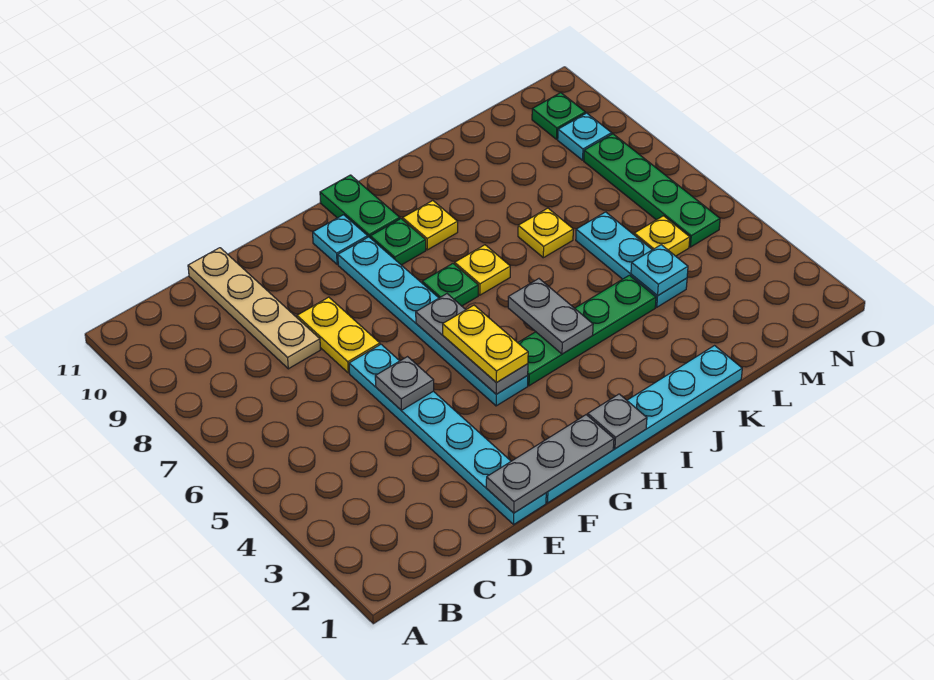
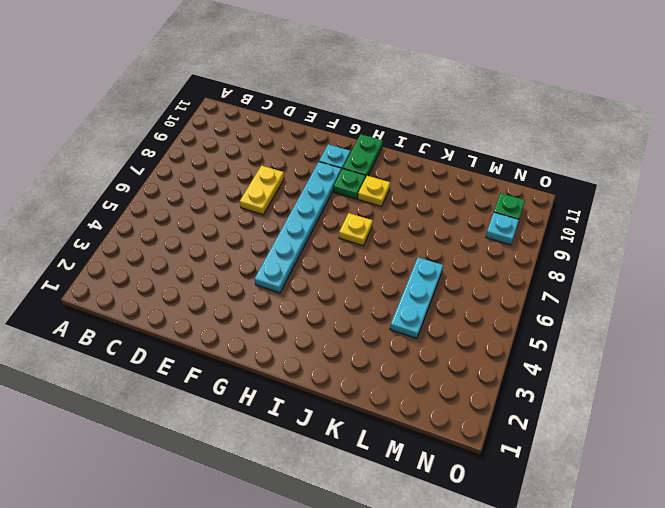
none -> tan plate D8:D11 level 1
none -> cyan plate E1:E6 level 1
none -> cyan plate F1:K1 level 1

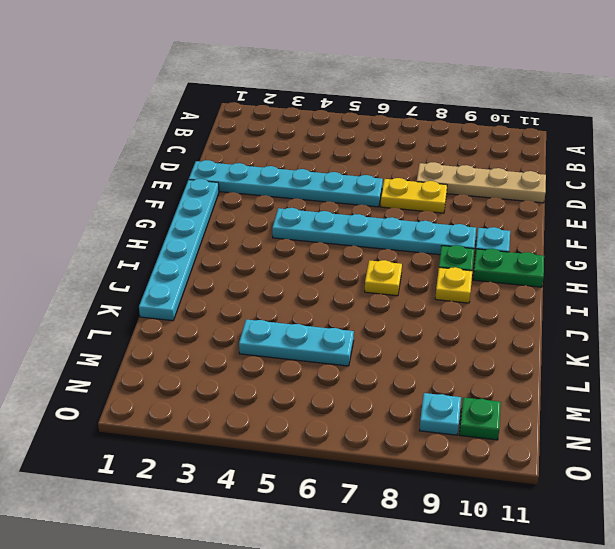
none -> green plate H4:K4 level 1
none -> green plate H7 level 1
none -> yellow plate K7 level 1

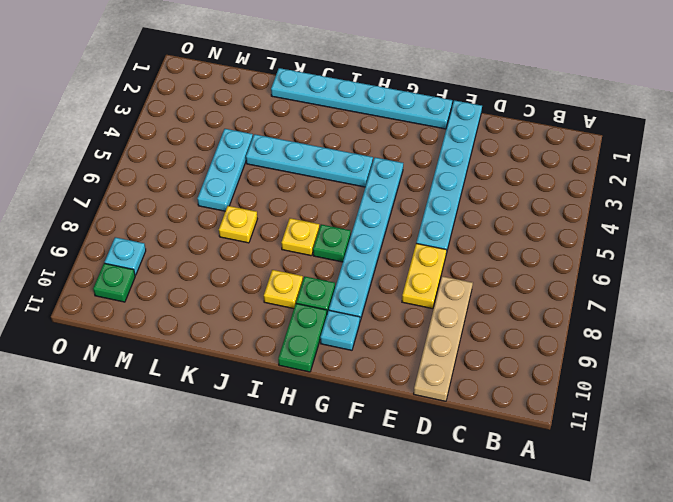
cyan plate H4:K4 level 1 -> green plate H4:K4 level 1
none -> yellow plate M5 level 1
none -> green plate N5:N8 level 1
none -> grey plate E1:G1 level 2

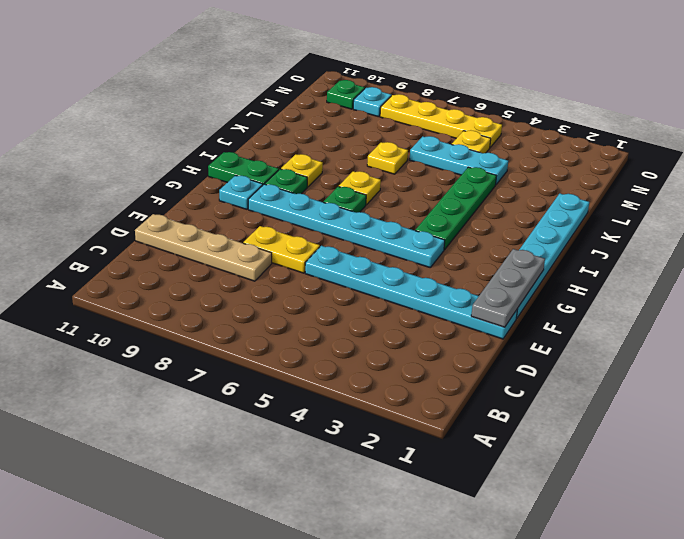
yellow plate N5:N8 level 1 -> green plate N5:N8 level 1
none -> grey plate E5 level 2
none -> grey plate G4:G6 level 2
none -> grey plate H1 level 2

